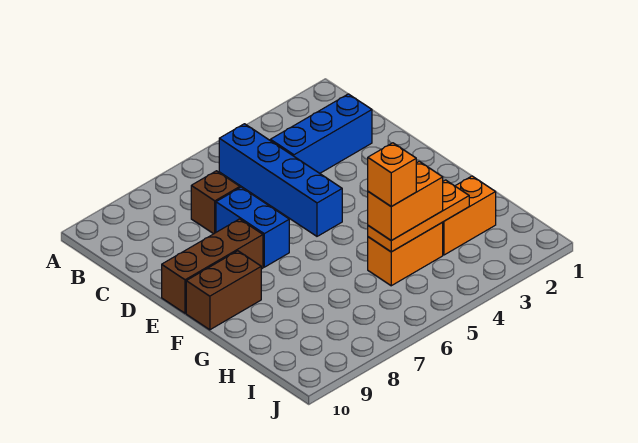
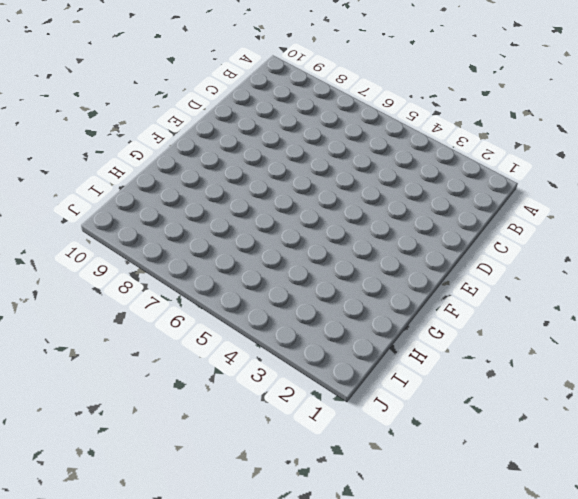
none -> blue brick B5:E5 level 1
none -> blue brick C2:C4 level 1

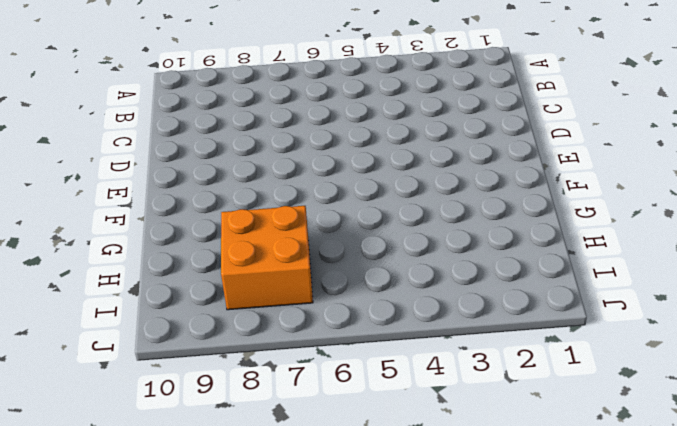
orange brick H7:I8 level 1 -> none
none -> blue brick B5:E5 level 1
none -> blue brick C2:C4 level 1

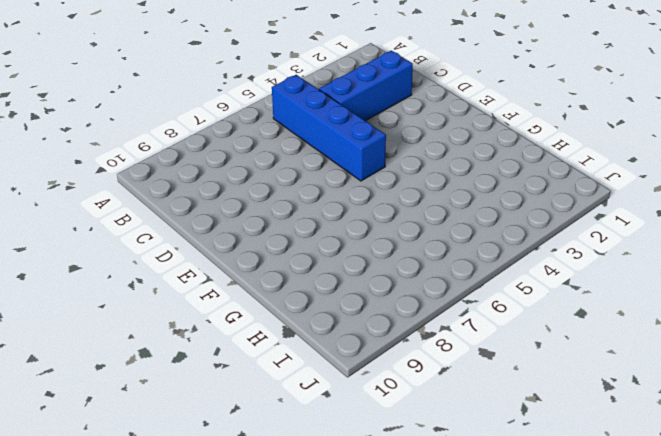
none -> brown brick C7 level 1
none -> blue brick D7:E7 level 1

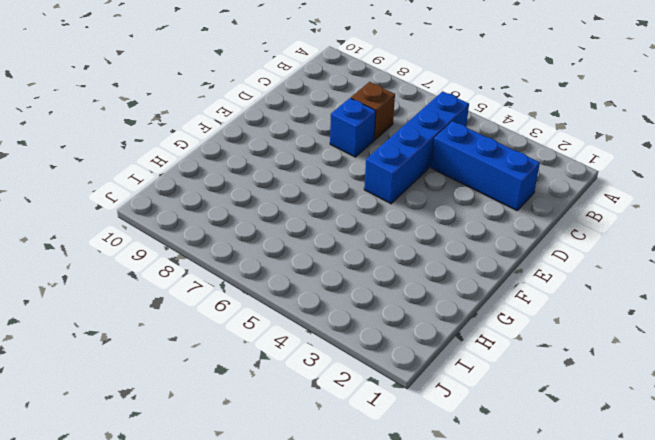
blue brick D7 level 1 -> blue brick D7:E7 level 1
none -> brown brick E8:E10 level 1
none -> brown brick F9:F10 level 1

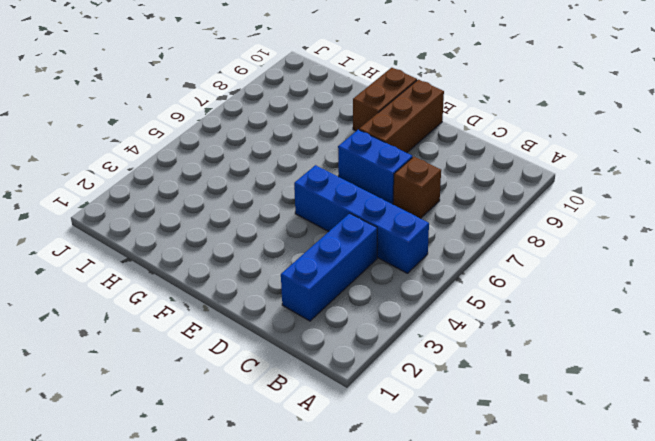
none -> orange brick H2:H3 level 1
none -> orange brick H4:H5 level 1

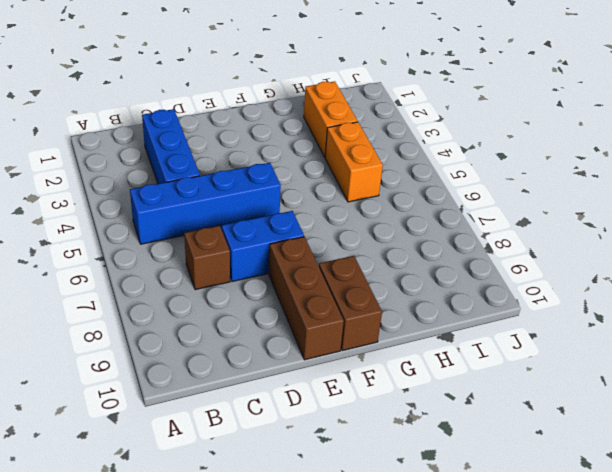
none -> orange plate H3:H5 level 2
none -> orange brick H4:H5 level 3

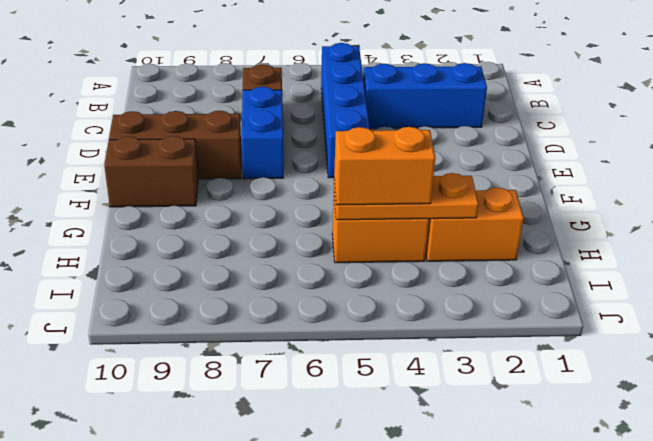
none -> orange brick H5 level 4

